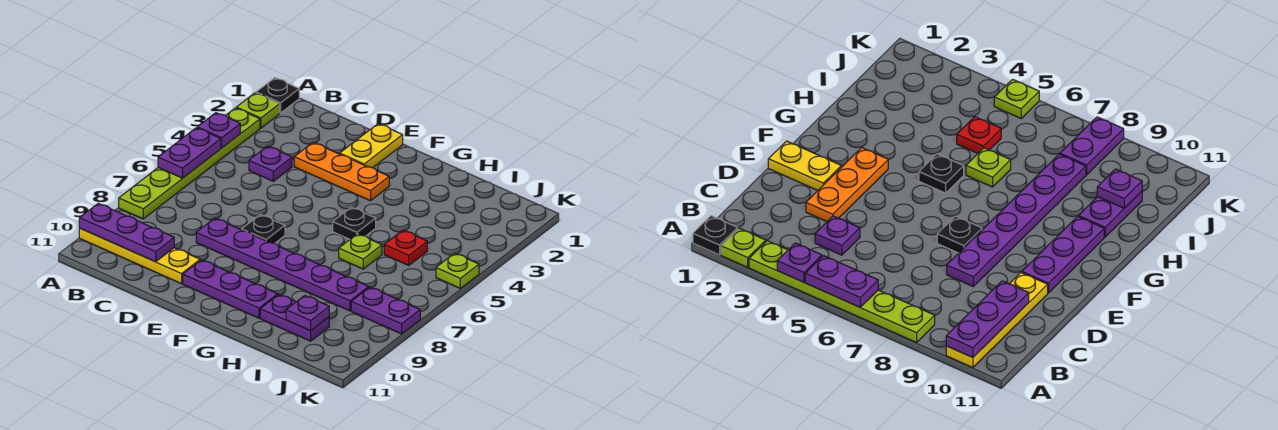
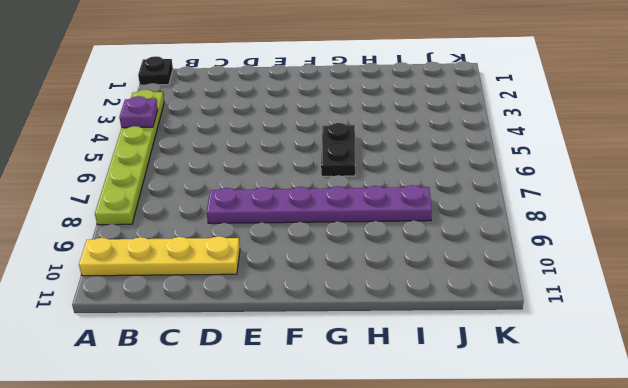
black plate G5:G6 level 1 -> black plate G5 level 1
none -> lime plate A2 level 1
none -> purple plate C4 level 1
none -> orange plate D3:F3 level 1

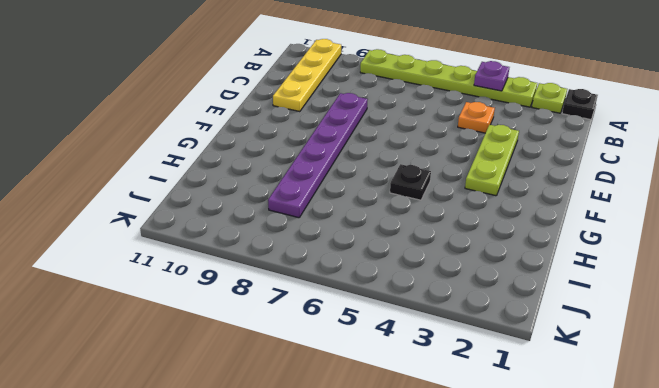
orange plate C4 level 1 -> purple plate C4 level 1
lime plate D3:F3 level 1 -> orange plate D3:F3 level 1
none -> yellow plate E1:E2 level 1
none -> black plate E7 level 1
none -> purple plate E10:G10 level 1

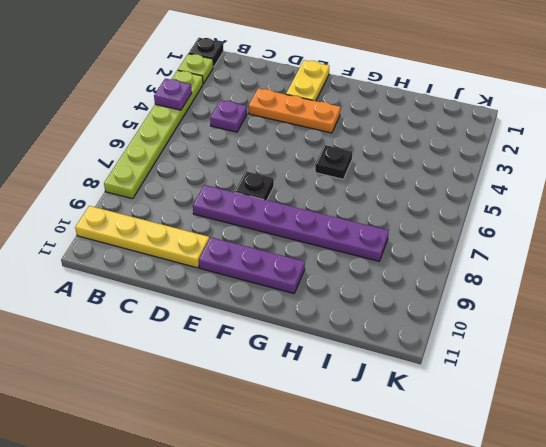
none -> lime plate H6 level 1
none -> purple plate H10:I10 level 1
none -> red plate I5 level 1

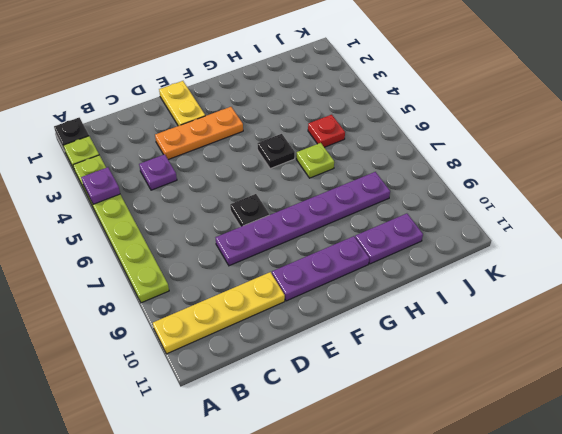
none -> purple plate J8:K8 level 1
none -> lime plate K5 level 1
none -> purple plate A5:A6 level 2

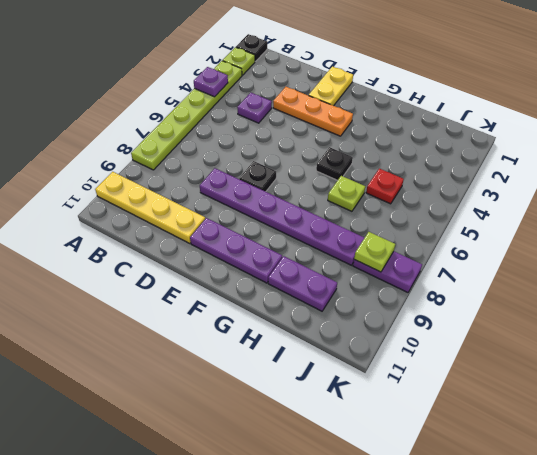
lime plate J8 level 2 -> lime plate K5 level 1
none -> purple plate A5:A6 level 2
none -> purple plate A10:C10 level 2
none -> purple plate I10 level 2

